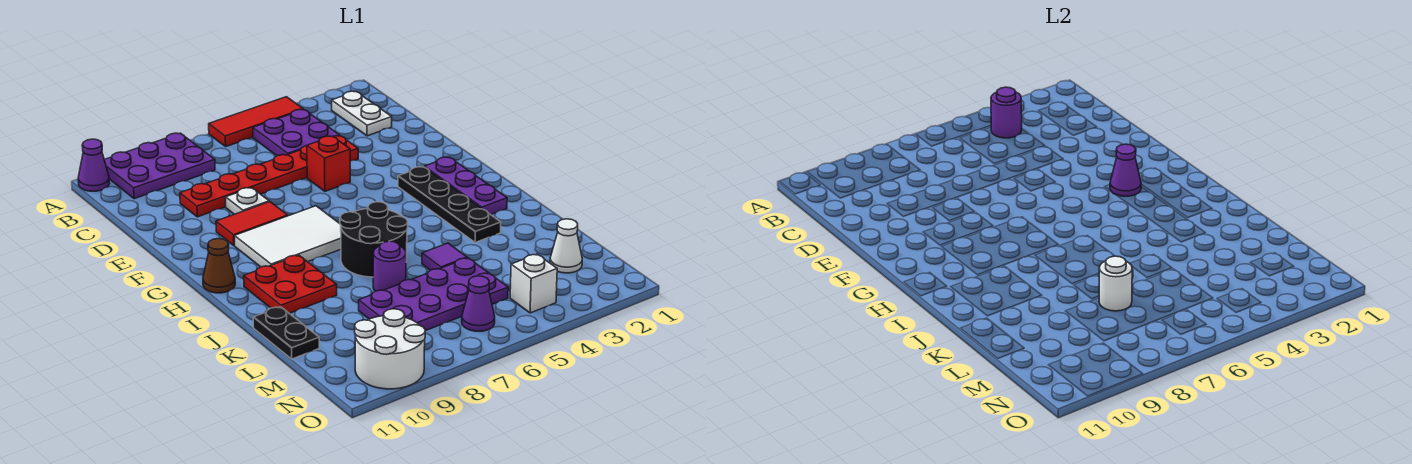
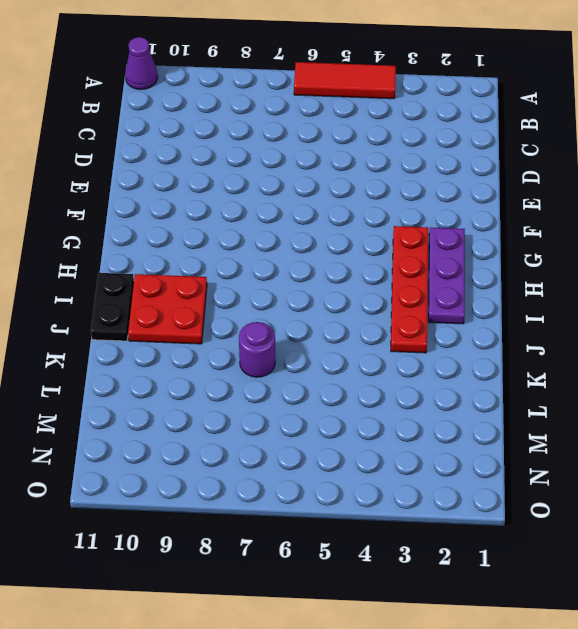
red plate G3:J3 level 1 -> black plate G3:J3 level 1
black plate I11:J11 level 1 -> black plate K11:L11 level 1
none -> purple plate A8:B10 level 1
none -> white plate B2:C2 level 1
none -> purple plate B4:C5 level 1

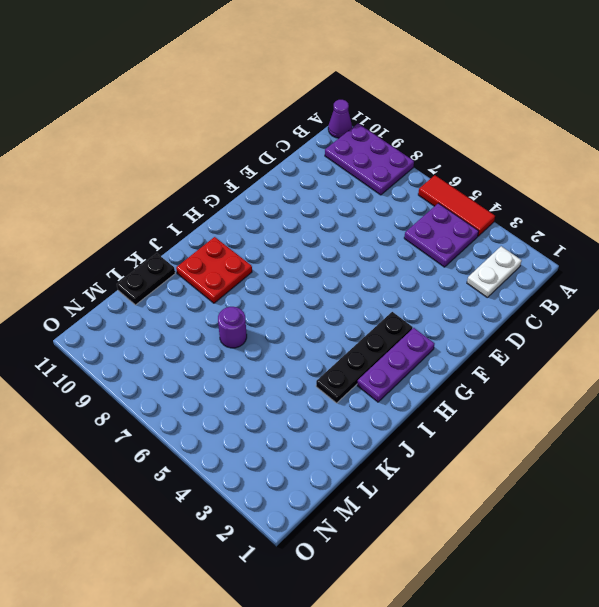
none -> red plate D4:D9 level 1
none -> red brick E5 level 1
none -> white plate E8 level 1

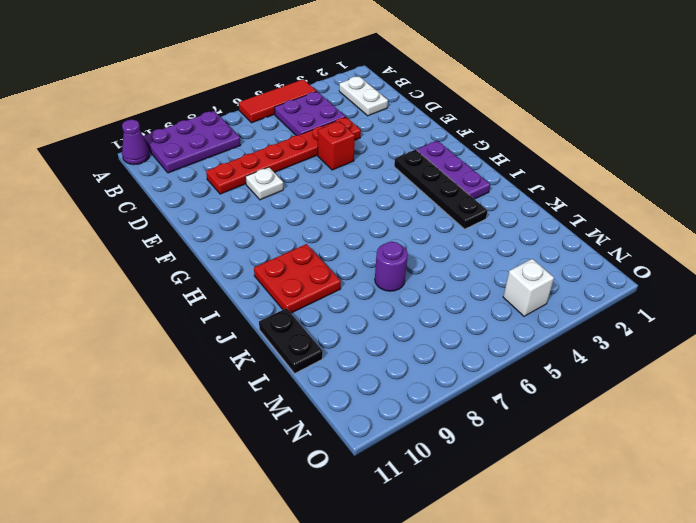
none -> red tile F8:F9 level 1
none -> white tile G7:H9 level 1
none -> brown cone H11 level 1

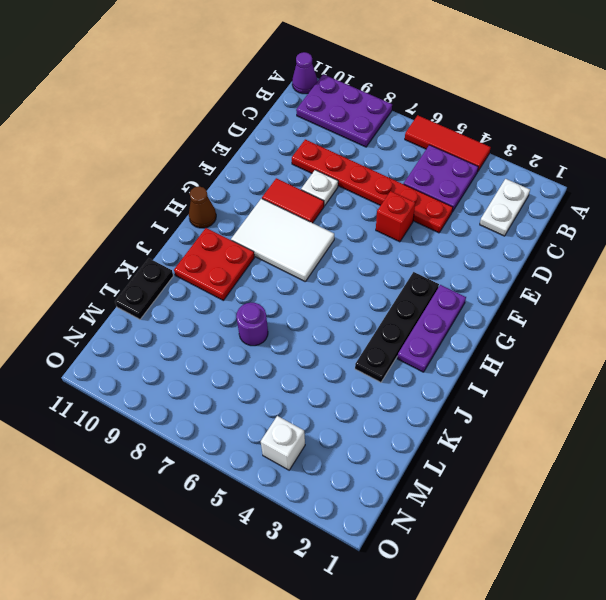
none -> black round brick I6:J7 level 1
none -> purple tile K5 level 1
none -> purple plate L5:M8 level 1

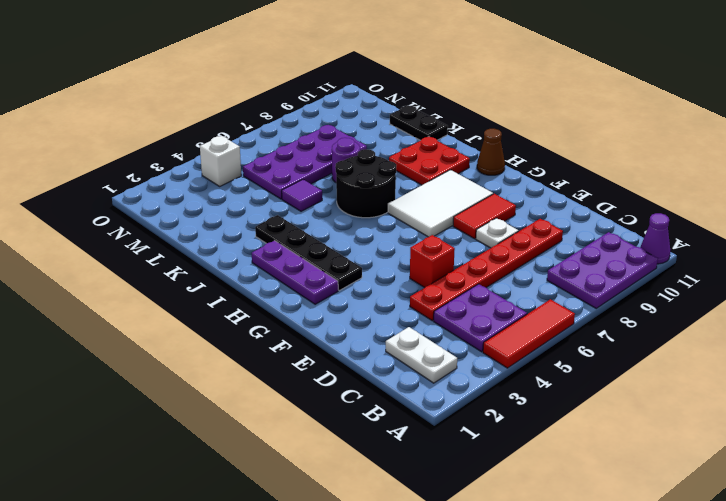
none -> white cone M2 level 1
none -> purple cone N6 level 1
none -> white round brick N9:O10 level 1

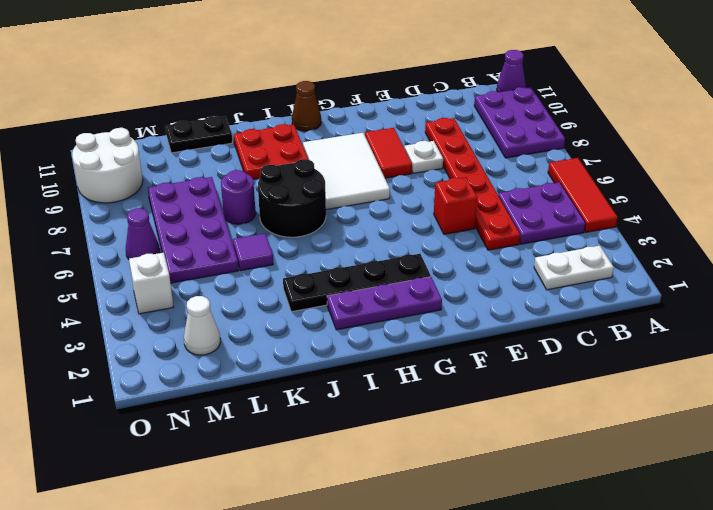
none -> purple round brick B4 level 2
none -> purple cone G3 level 2
none -> white round brick L7 level 2

